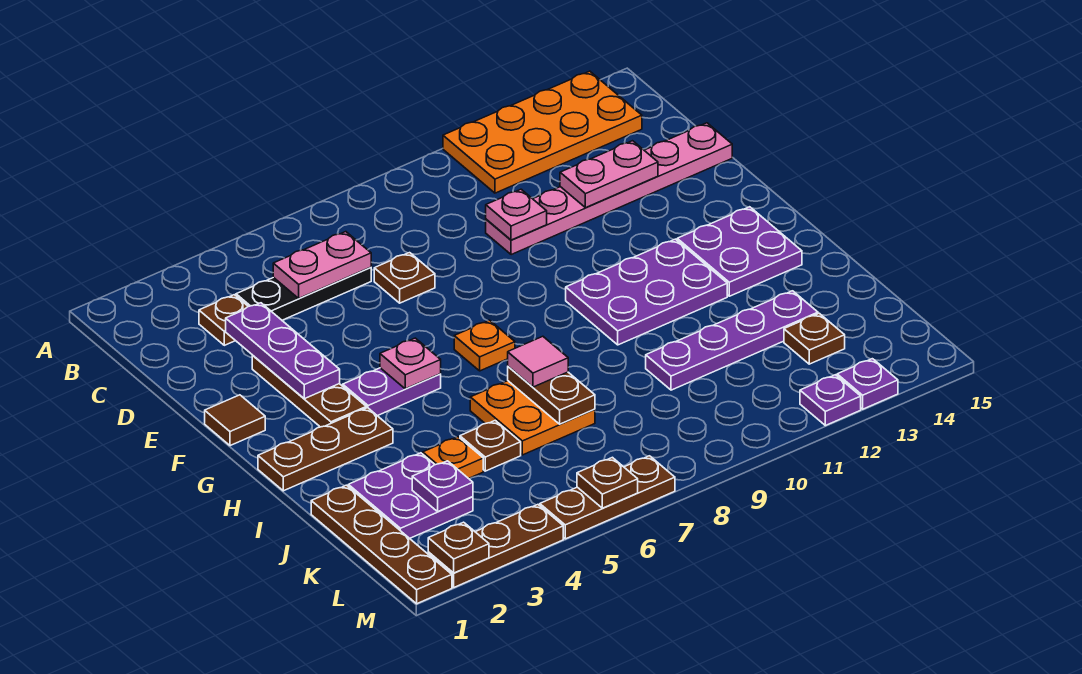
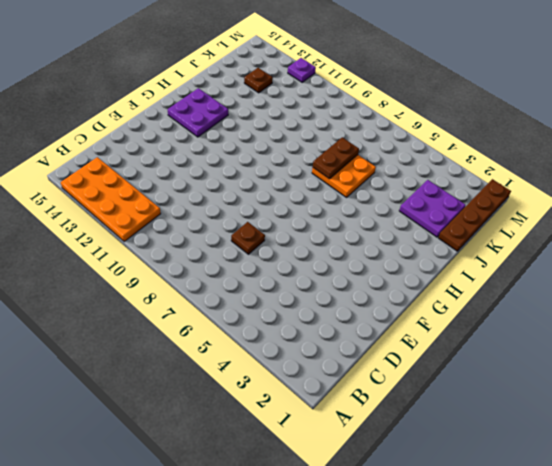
none -> brown plate C3 level 1
none -> black plate C4:C6 level 1
none -> pink plate D10:D15 level 1
none -> brown plate E3:G3 level 1

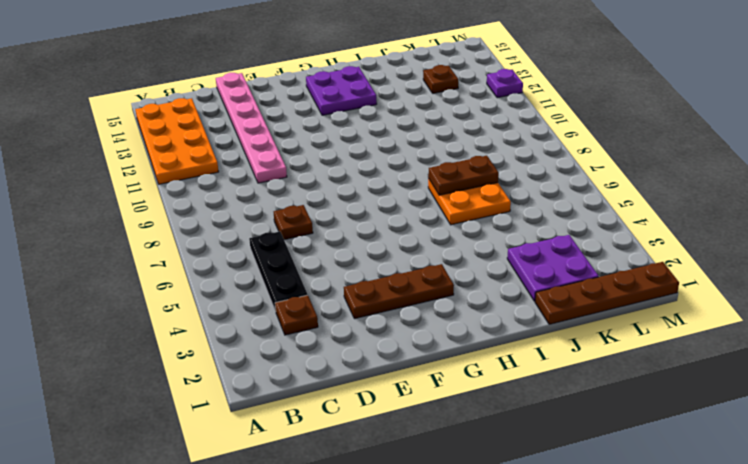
none -> brown tile F1 level 1
none -> purple plate G4:G5 level 1
none -> orange plate G7 level 1
none -> purple plate G10:H12 level 1

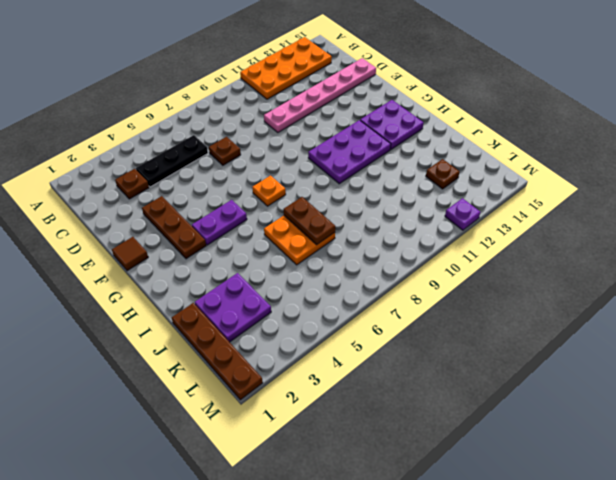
none -> brown plate H1:H3 level 1
none -> orange plate J4 level 1
none -> brown plate J5 level 1
none -> purple plate J10:J13 level 1

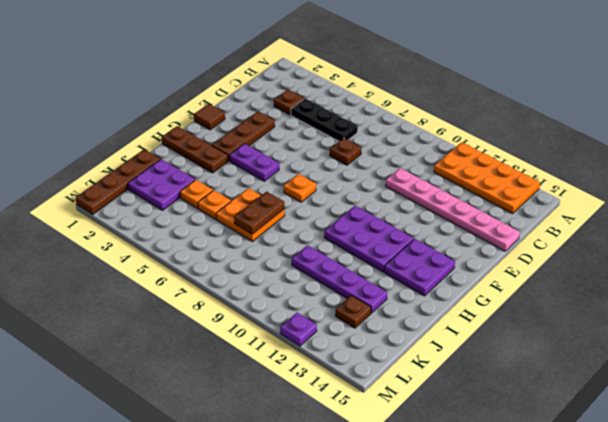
orange plate J5 level 1 -> brown plate J5 level 1
none -> brown plate M2:M4 level 1
none -> brown plate M5:M7 level 1
none -> purple plate M13 level 1
none -> pink plate C5:C6 level 2

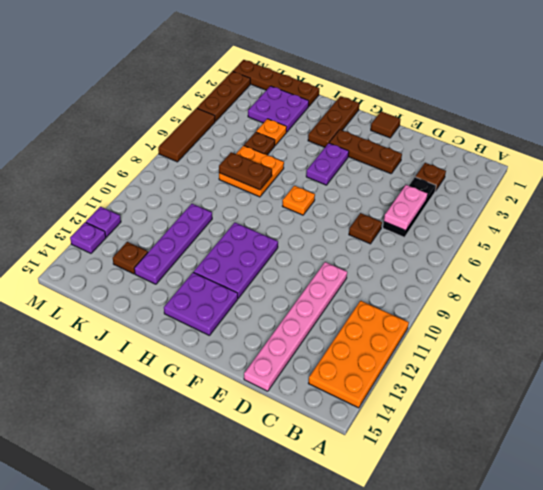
brown tile M5:M7 level 1 -> brown plate M5:M7 level 1
none -> purple plate D3:F3 level 2
none -> pink plate D10 level 2
none -> pink plate D12:D13 level 2
none -> pink plate G5 level 2

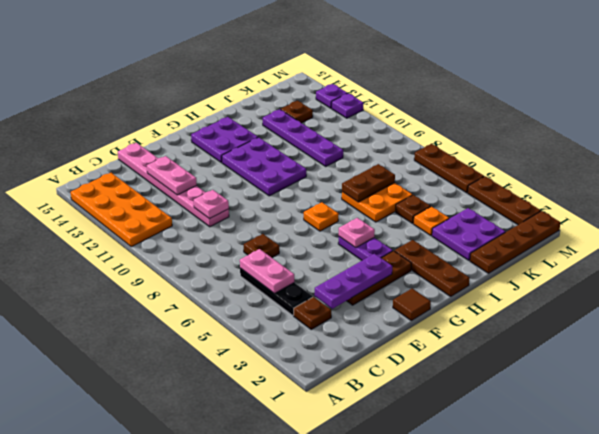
none -> purple plate K3 level 2
none -> brown plate M2 level 2
none -> brown plate M6 level 2
none -> pink tile I7 level 3

